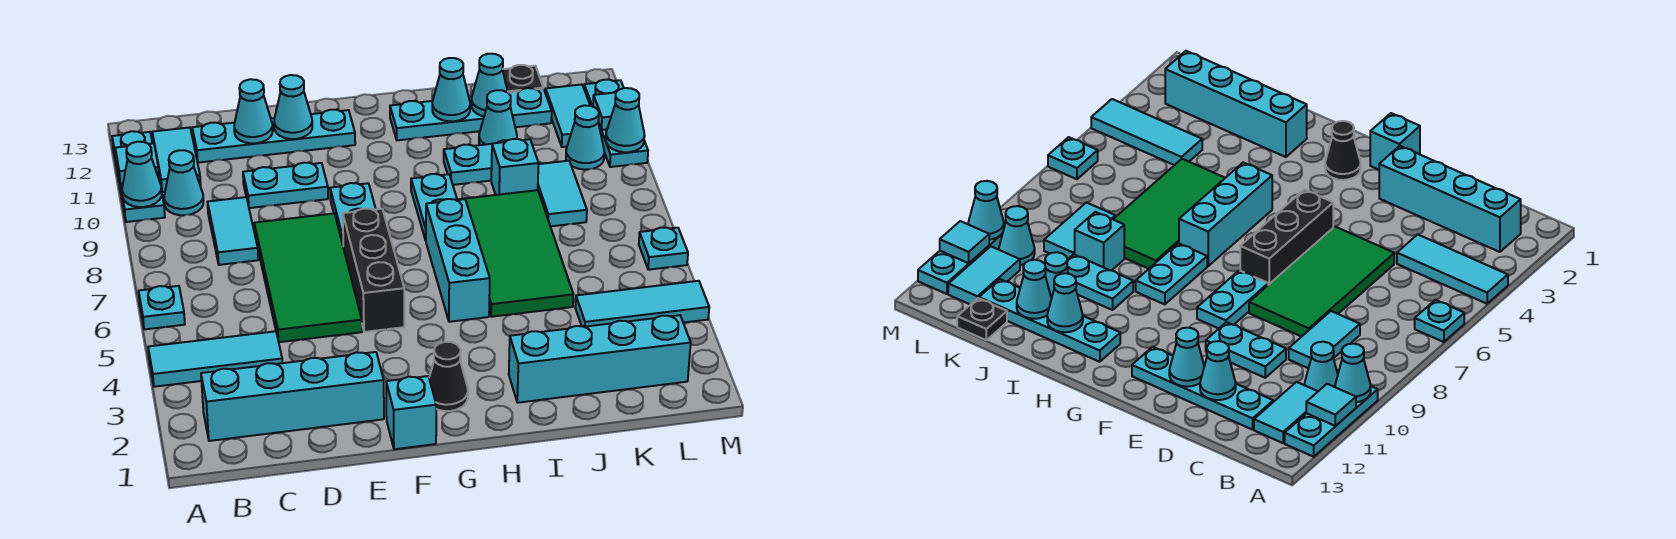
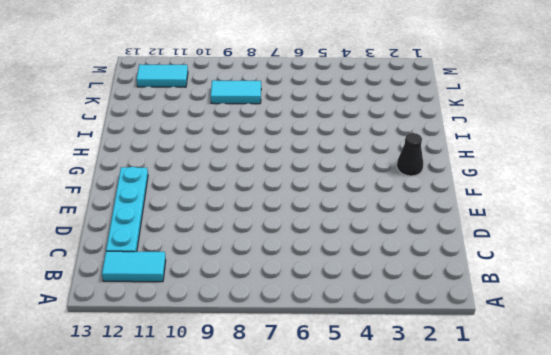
none -> cyan tile A4:C4 level 1
none -> cyan plate A6 level 1
none -> cyan plate A10:A12 level 1
none -> cyan brick B2:E2 level 1

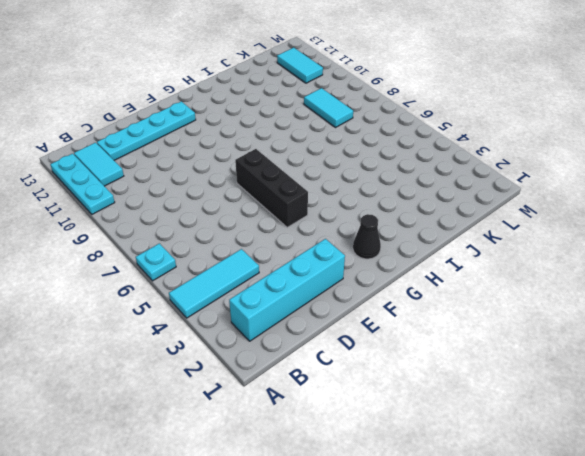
none -> cyan cone B10 level 1
none -> cyan tile C8:C9 level 1
none -> green tile D5:E8 level 1
none -> cyan plate D10:E10 level 1

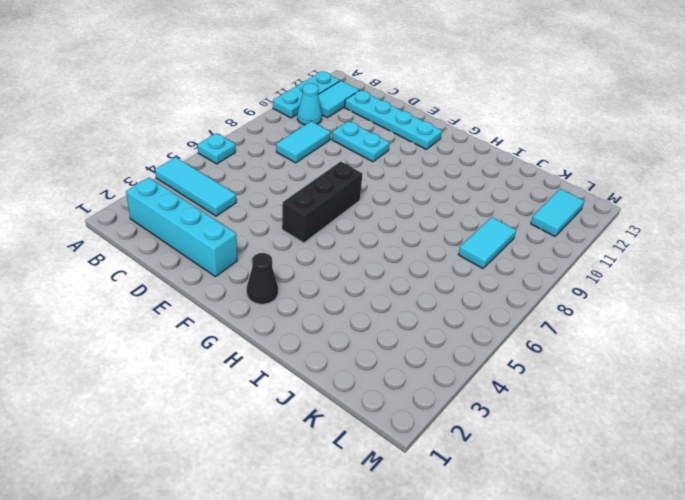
none -> green tile D5:E8 level 1
none -> cyan brick F1 level 1
none -> cyan plate F8:F9 level 1
none -> cyan brick H5:H7 level 1

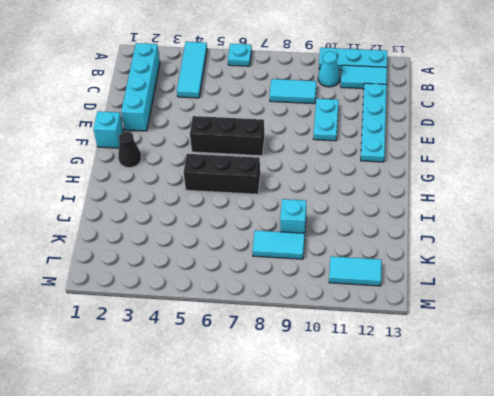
black brick H5:H7 level 1 -> cyan brick H5:H7 level 1
none -> green tile D5:E8 level 1
none -> cyan plate F8:F9 level 1
none -> cyan plate H8:H9 level 1
none -> cyan plate H12:K12 level 1

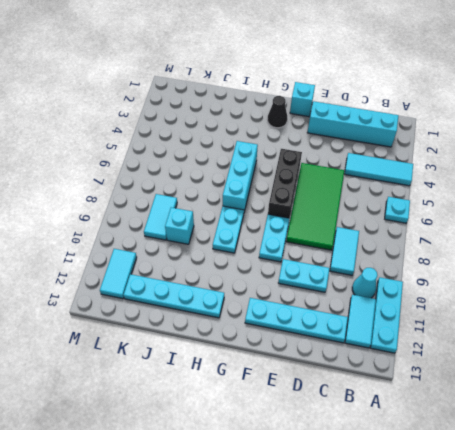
none -> cyan brick I2:L2 level 1
none -> green tile I5:J8 level 1
none -> cyan plate I10:J10 level 1
none -> cyan cone J11 level 1

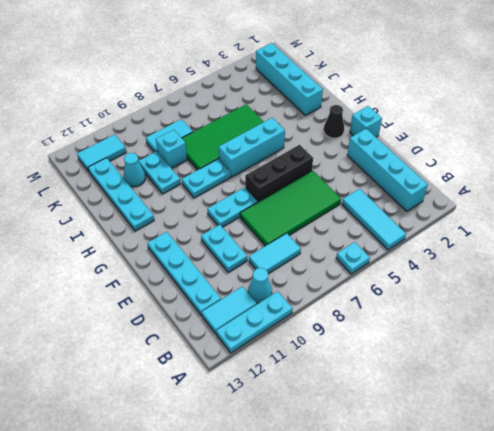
none -> cyan tile K4:M4 level 1
none -> black plate K13 level 1
none -> cyan cone L10 level 1
none -> cyan plate M6 level 1

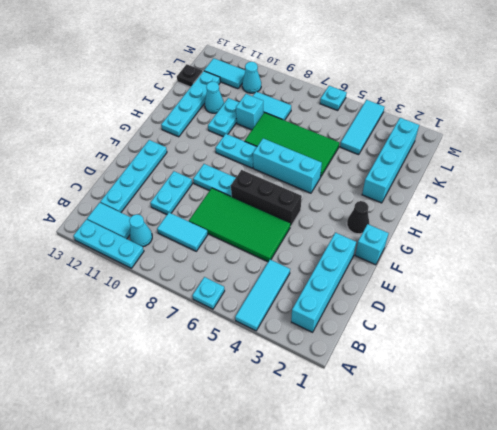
none -> cyan plate M10:M12 level 1
none -> cyan cone A10 level 2
none -> cyan tile A11 level 2
none -> cyan cone D12 level 2

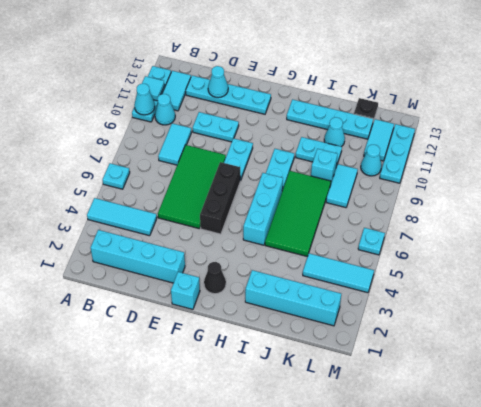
none -> cyan cone E12 level 2
none -> cyan cone I12 level 2
none -> cyan cone J12 level 2
none -> cyan cone M10 level 2

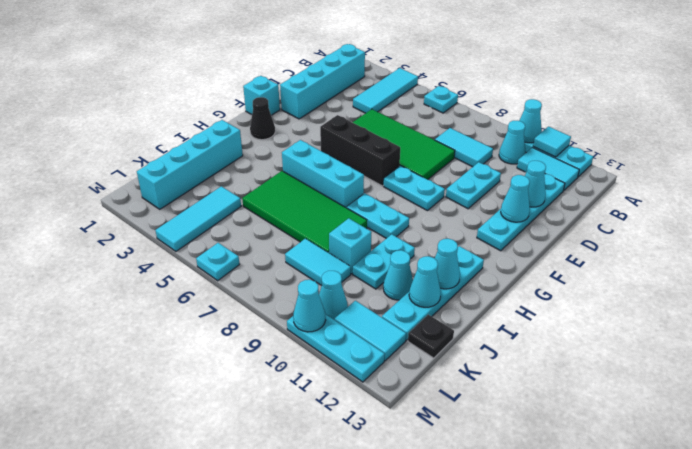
none -> cyan tile M11 level 2

